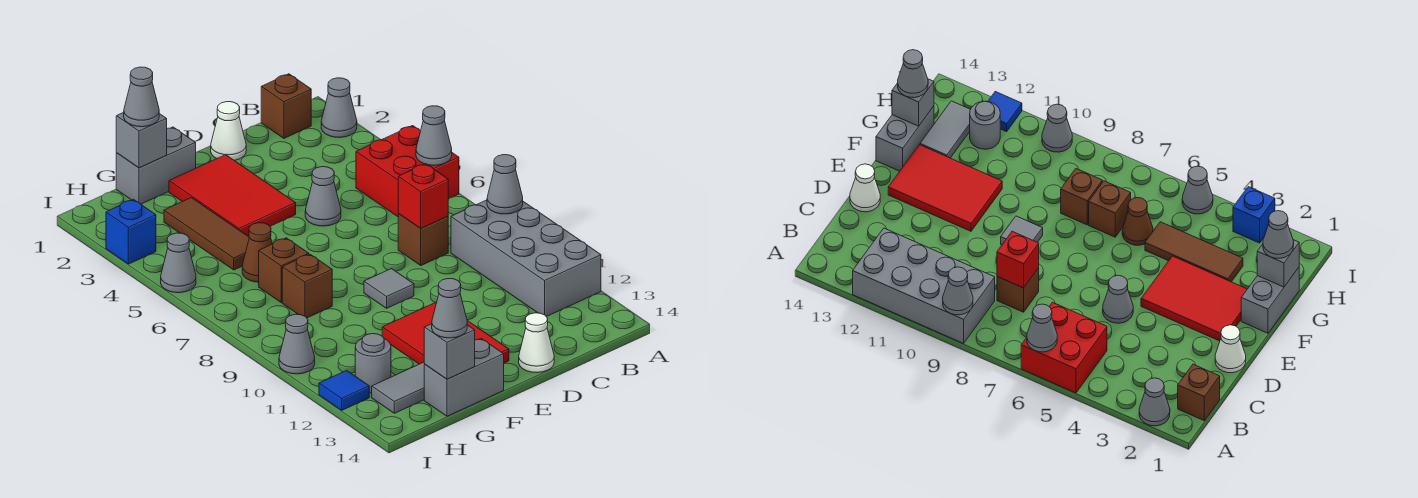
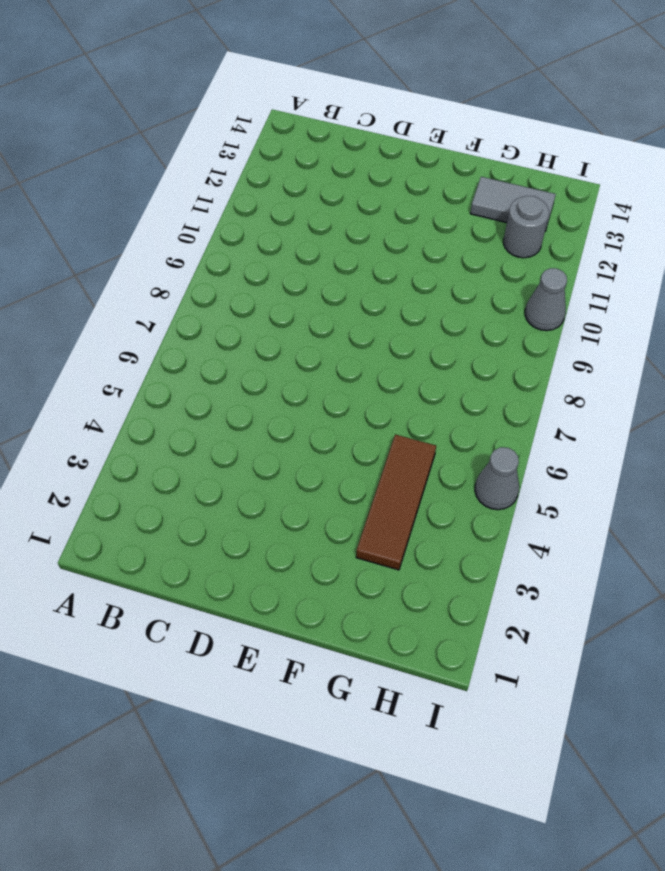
none -> grey cone A2 level 1
none -> red brick A5:B6 level 1
none -> grey brick A9:B12 level 1
none -> brown brick B1 level 1

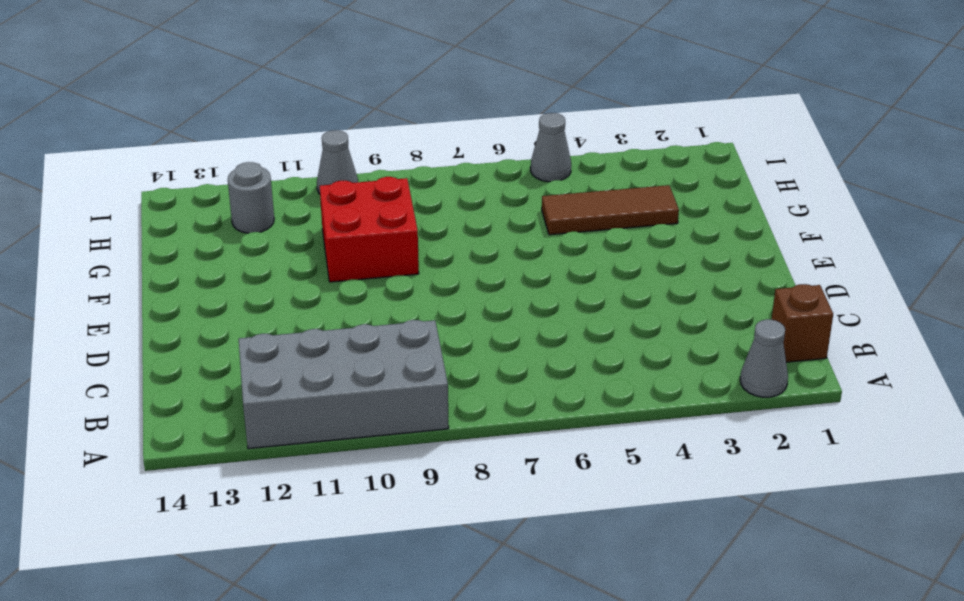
red brick F9:G10 level 1 -> red brick A5:B6 level 1
none -> brown brick C8 level 1
none -> white cone D1 level 1
none -> grey cone D5 level 1
none -> white cone D14 level 1

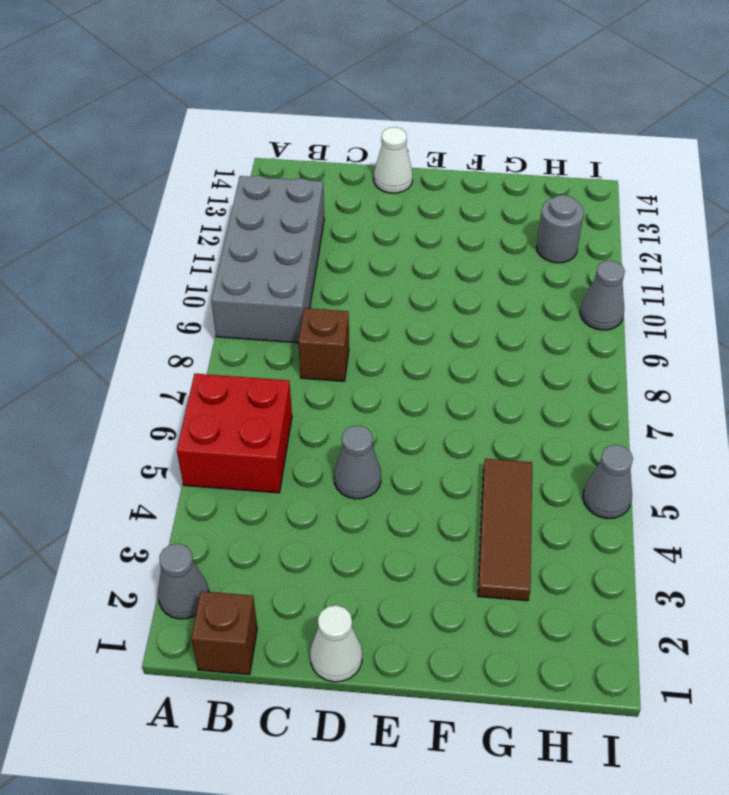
none -> red tile E2:F4 level 1
none -> grey tile E9 level 1
none -> red tile E11:F13 level 1
none -> grey brick F1:G1 level 1

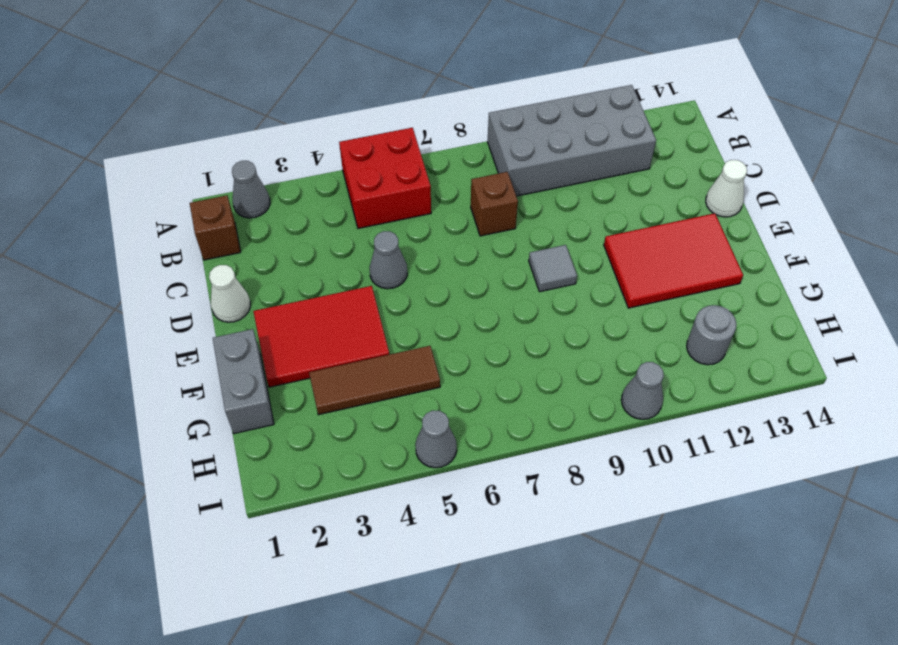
none -> grey brick F14:G14 level 1
none -> brown cone G6 level 1
none -> brown brick G7 level 1
none -> brown brick G8 level 1

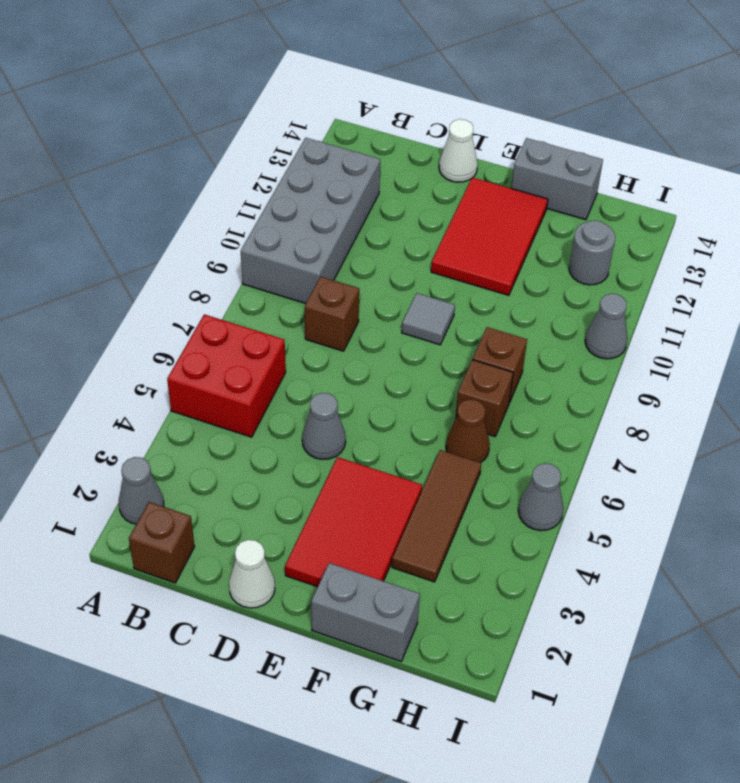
none -> grey tile G13:H13 level 1
none -> blue brick I3 level 1
none -> blue tile I12 level 1
none -> grey cone A6 level 2

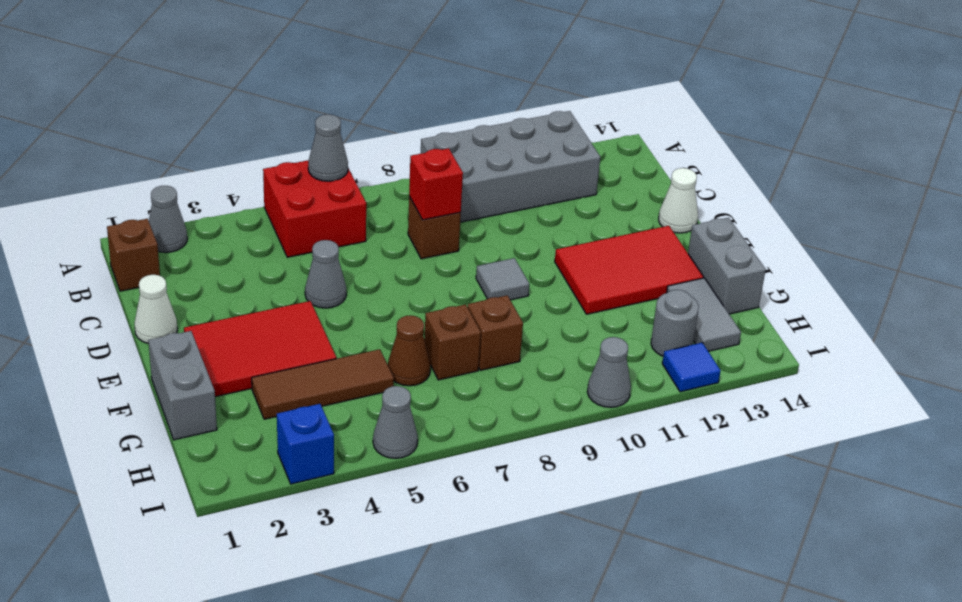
none -> grey cone A9 level 2
none -> grey brick G1 level 2
none -> grey brick G14 level 2
none -> grey cone G1 level 3

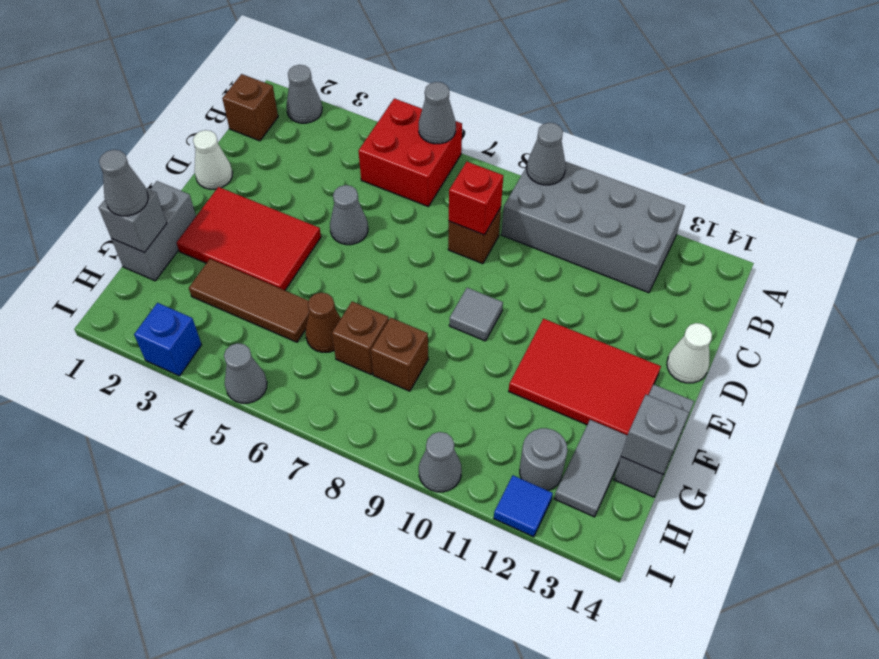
none -> grey cone G14 level 3

